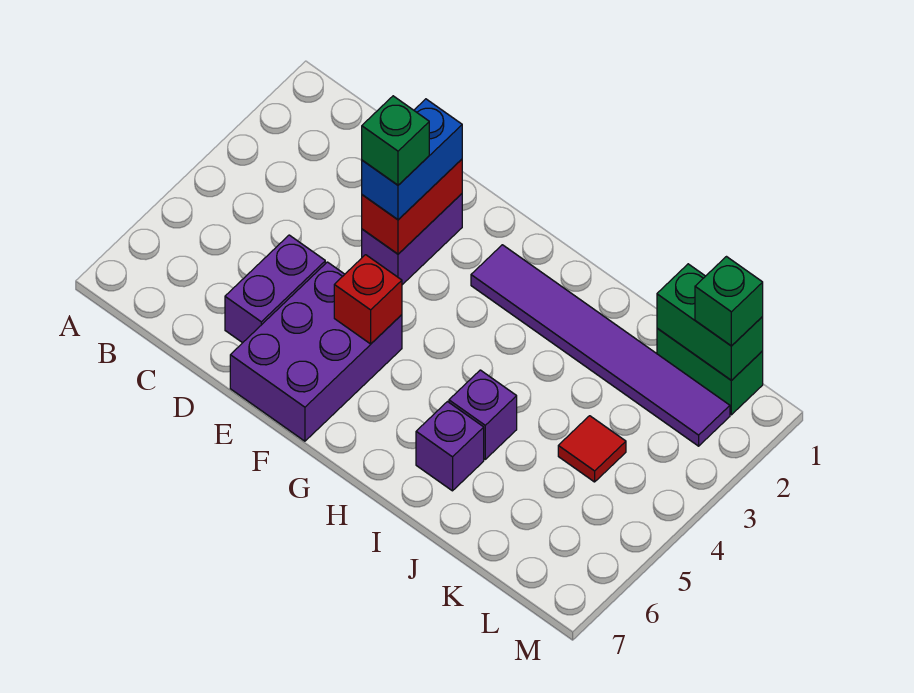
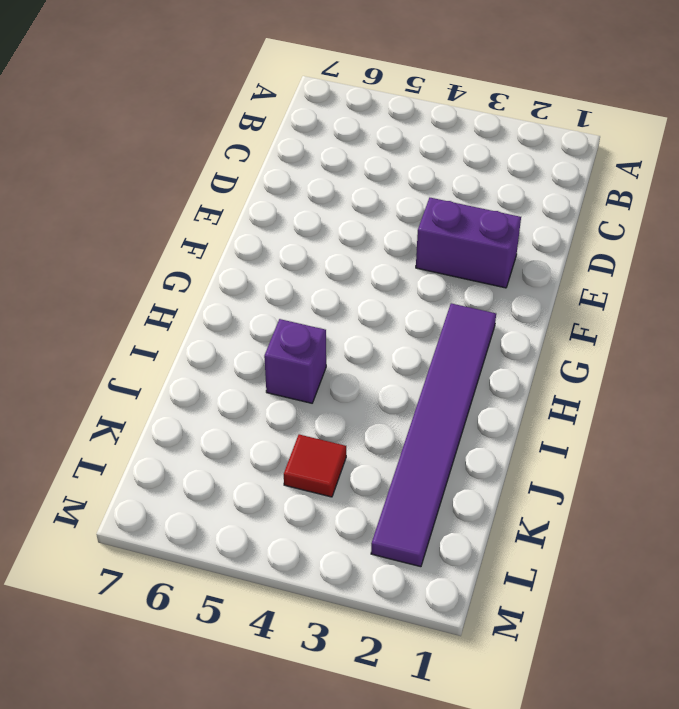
none -> purple brick D5:D6 level 1
none -> purple brick E5:F7 level 1
none -> purple brick I6 level 1

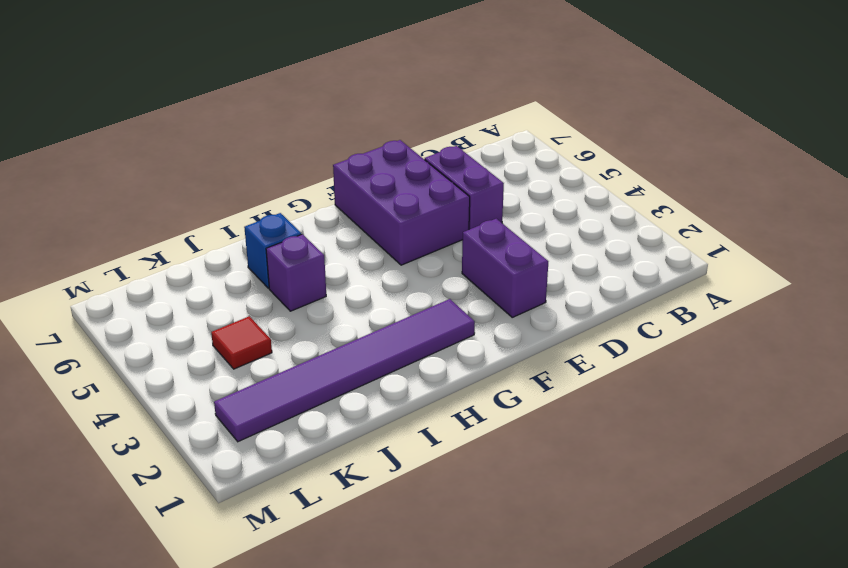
blue brick I6 level 1 -> purple brick I6 level 1
none -> green brick K1:L1 level 1
none -> red brick E2:E3 level 2
none -> red brick F5 level 2

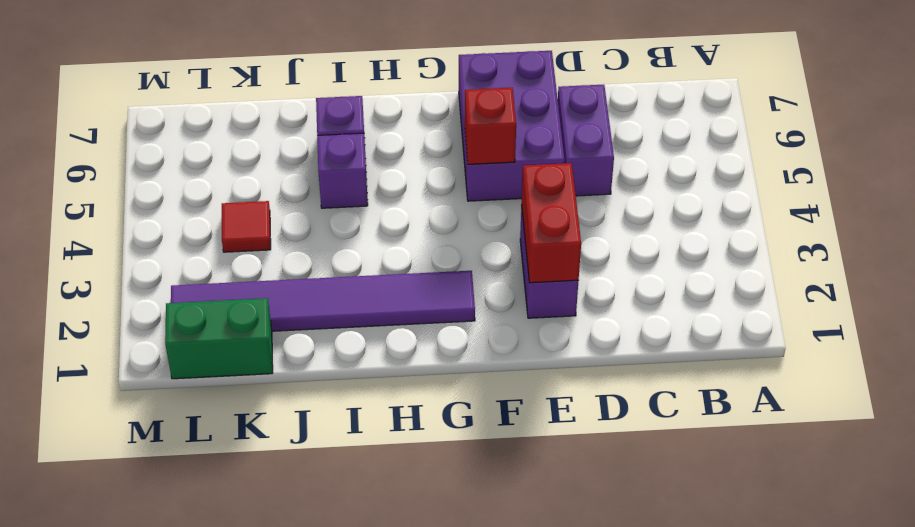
none -> green brick K1:L1 level 2
none -> blue brick E2:E3 level 3
none -> green brick L1 level 3

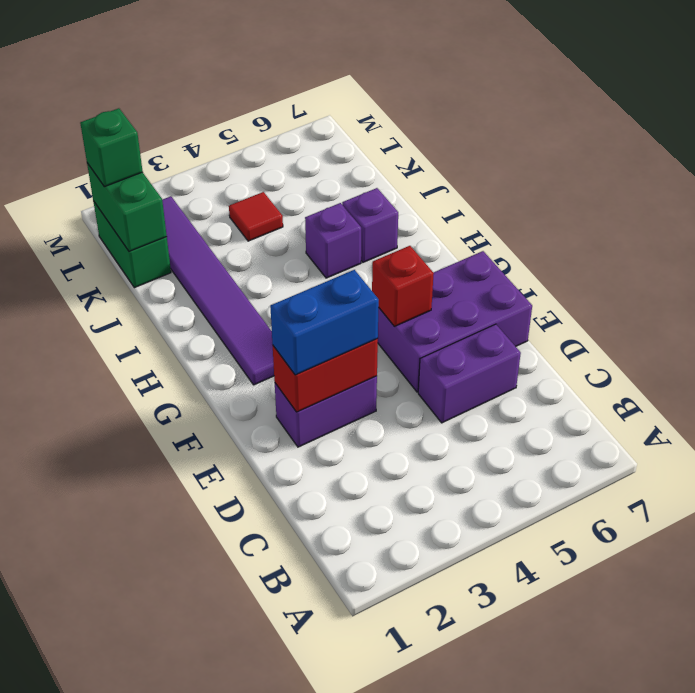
none -> green brick E3 level 4

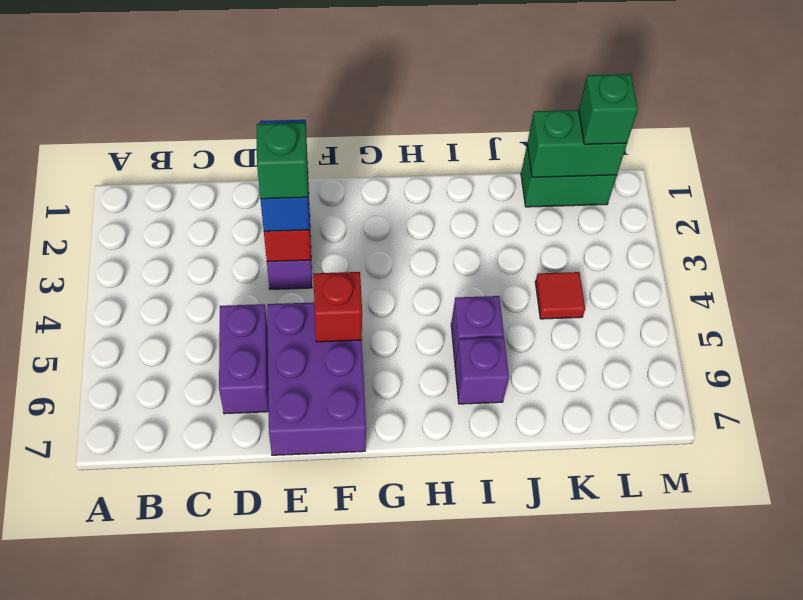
none -> purple tile G2:L2 level 1

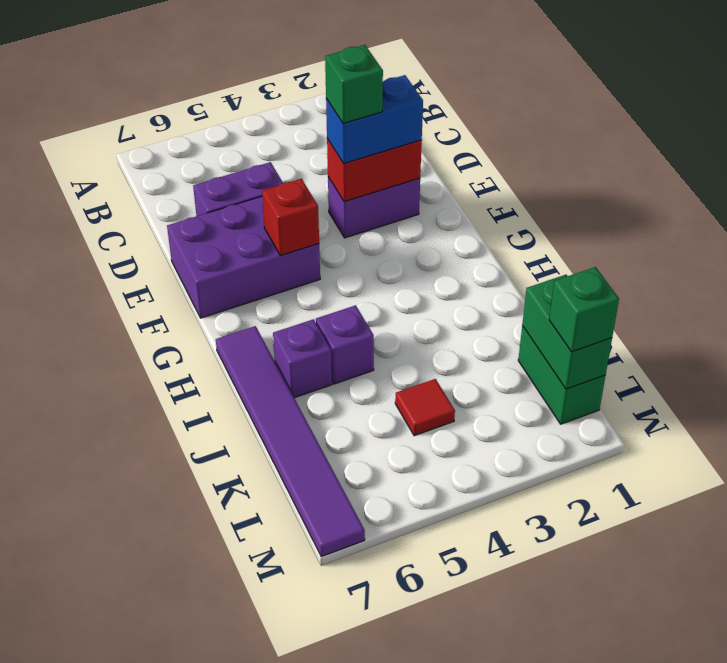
purple tile H7:M7 level 1 -> purple tile G2:L2 level 1

